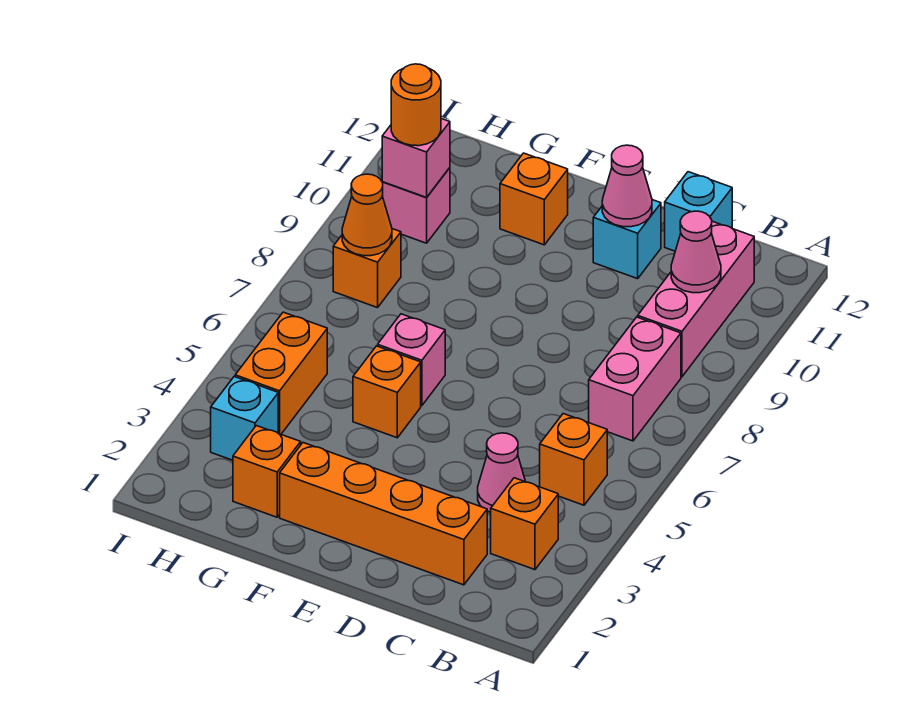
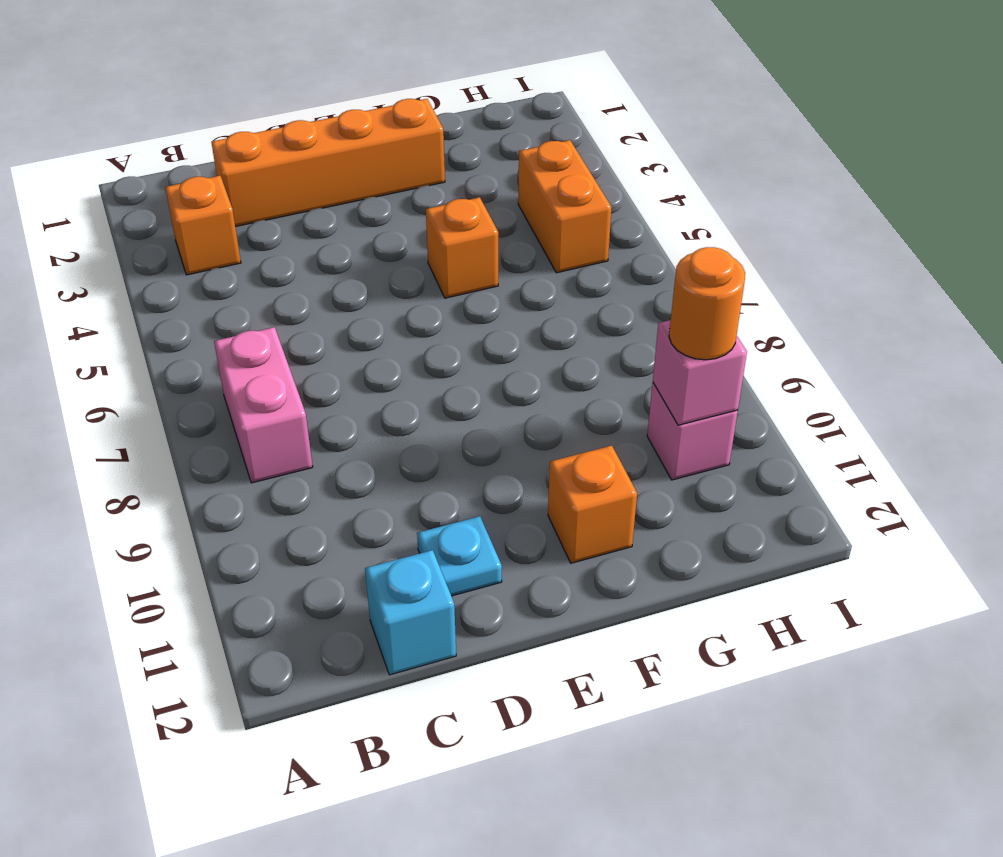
cyan plate D11 level 1 -> cyan brick D11 level 1
none -> orange brick B5 level 1
none -> pink brick B9:B11 level 1
none -> pink cone C4 level 1

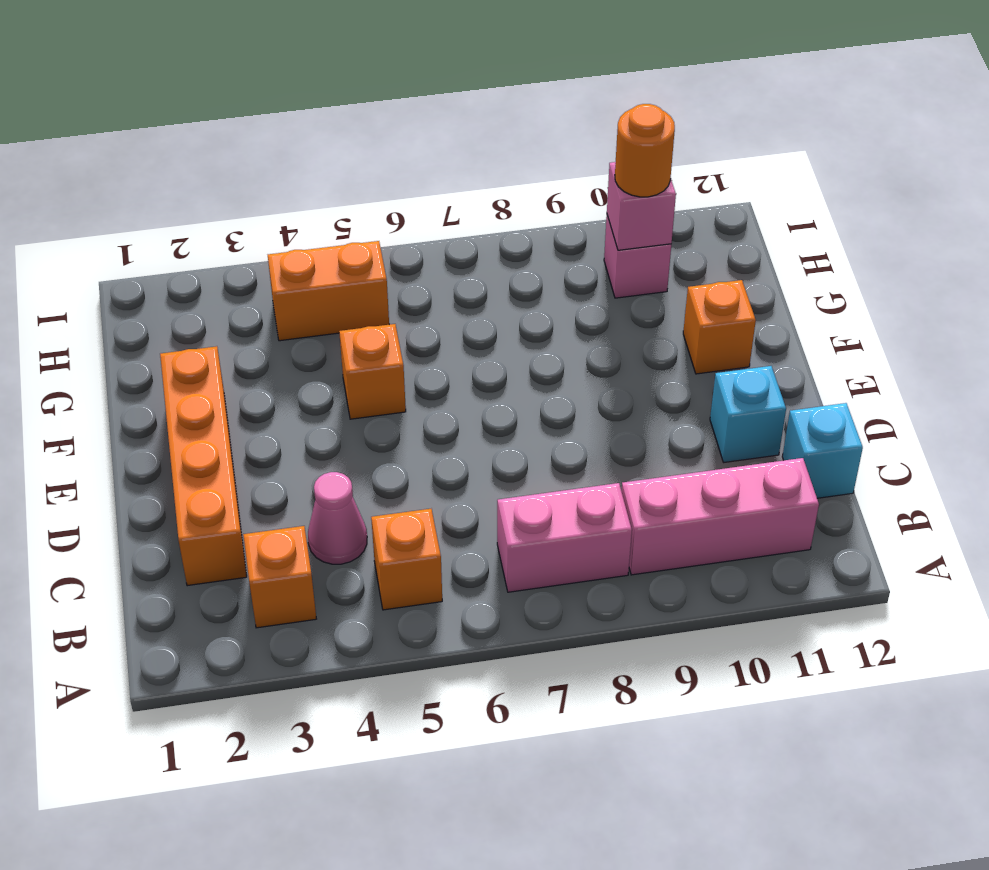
none -> pink brick F6 level 1
none -> orange brick G2 level 1
none -> cyan brick H3 level 1

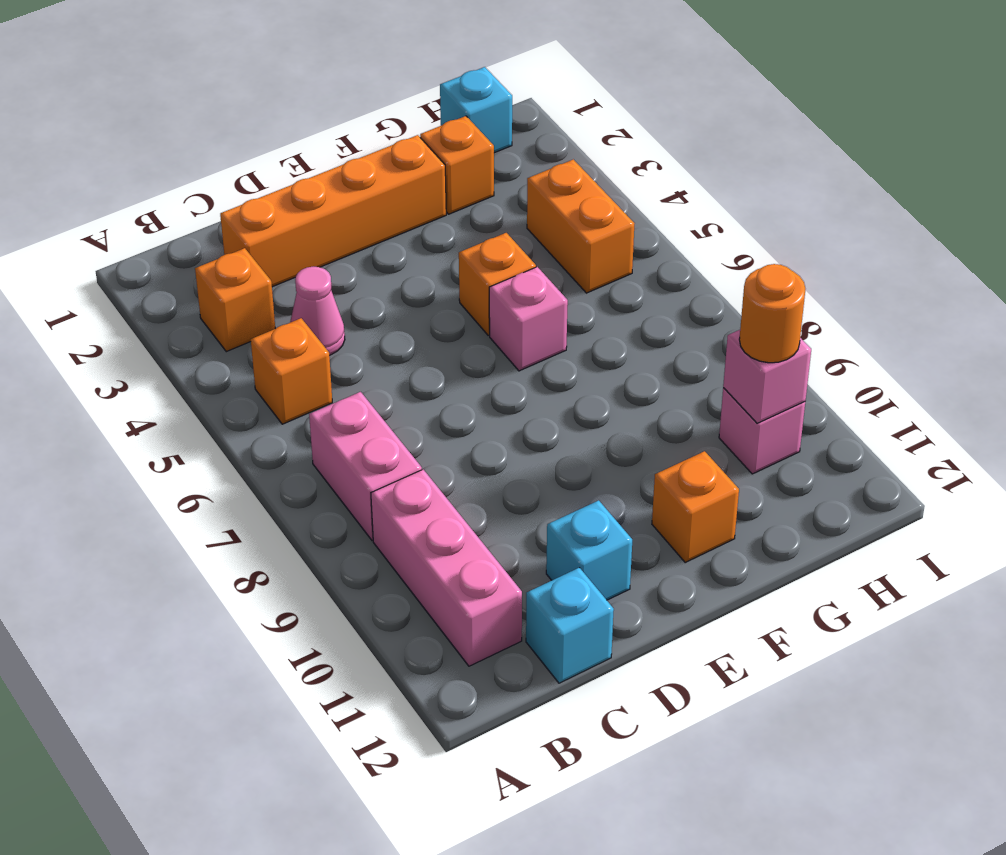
cyan brick H1 level 1 -> cyan brick H3 level 1
none -> orange brick H8 level 1
none -> pink cone B10 level 2
none -> pink cone D11 level 2

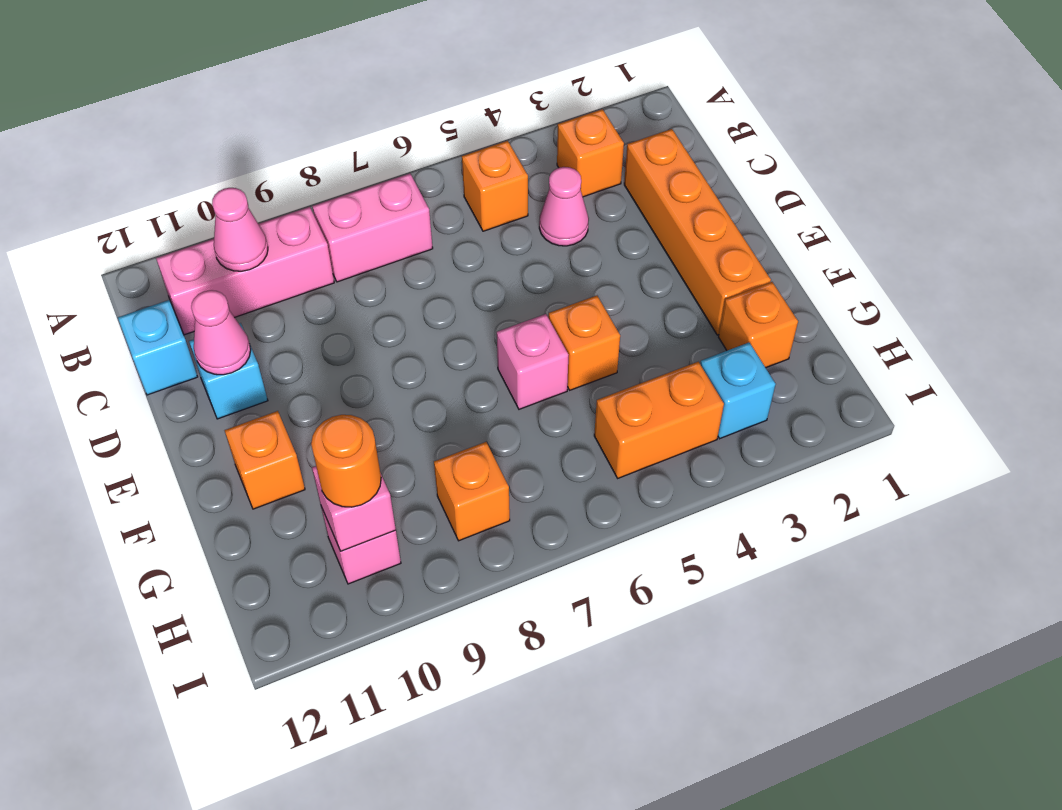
none -> orange cone H8 level 2

